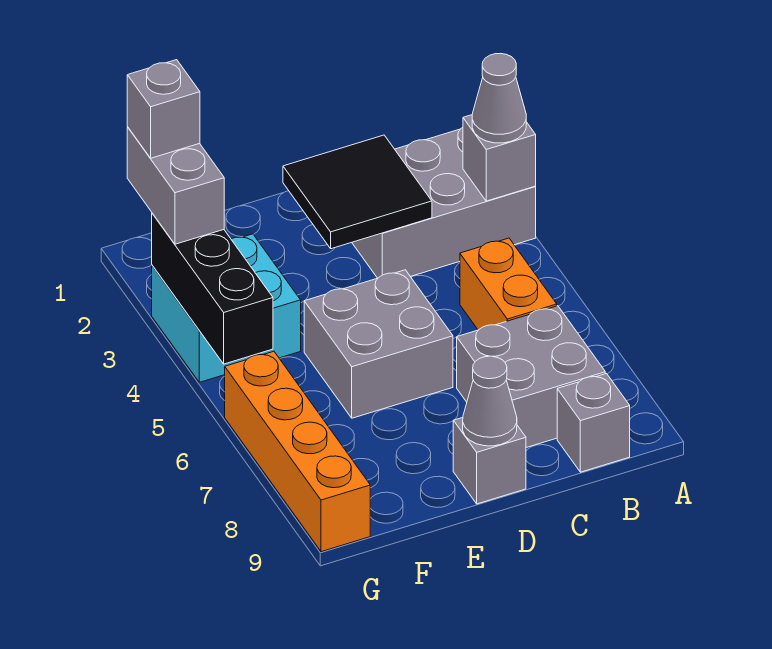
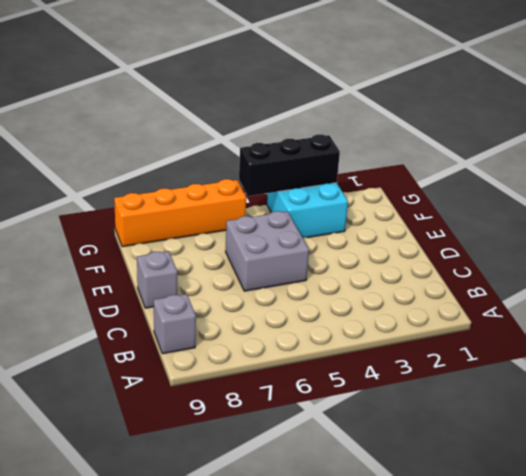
none -> grey brick A2:C3 level 1
none -> orange brick B5:B6 level 1
none -> grey brick B7:C8 level 1

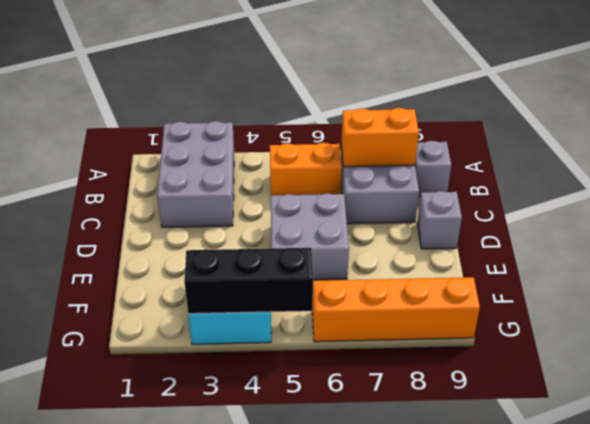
orange brick B7:B8 level 2 -> none
none -> grey brick A3 level 2
none -> black tile C2:D3 level 2
none -> grey cone D9 level 2

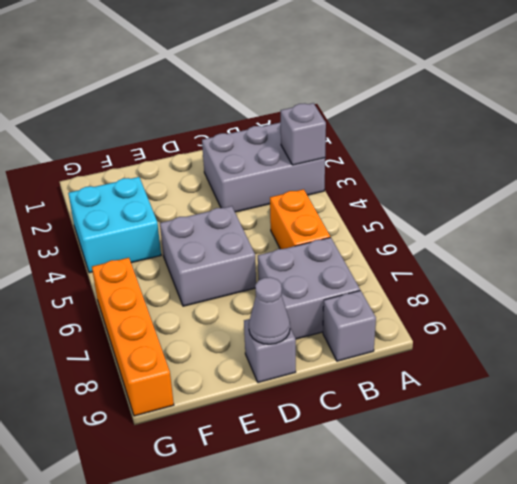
none -> black tile C2:D3 level 2
none -> black brick G3:G5 level 2
none -> grey cone A3 level 3

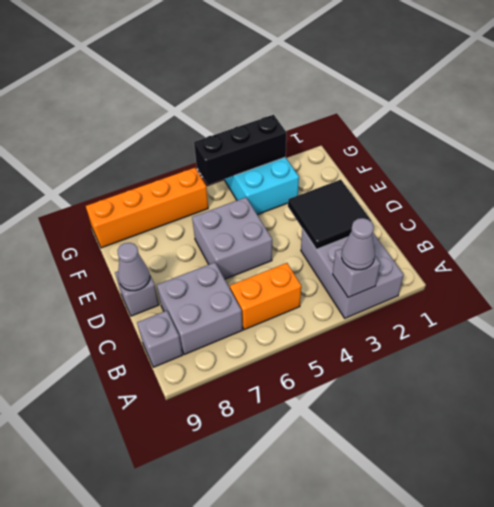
none -> grey brick G2:G3 level 3
none -> grey brick G2 level 4

